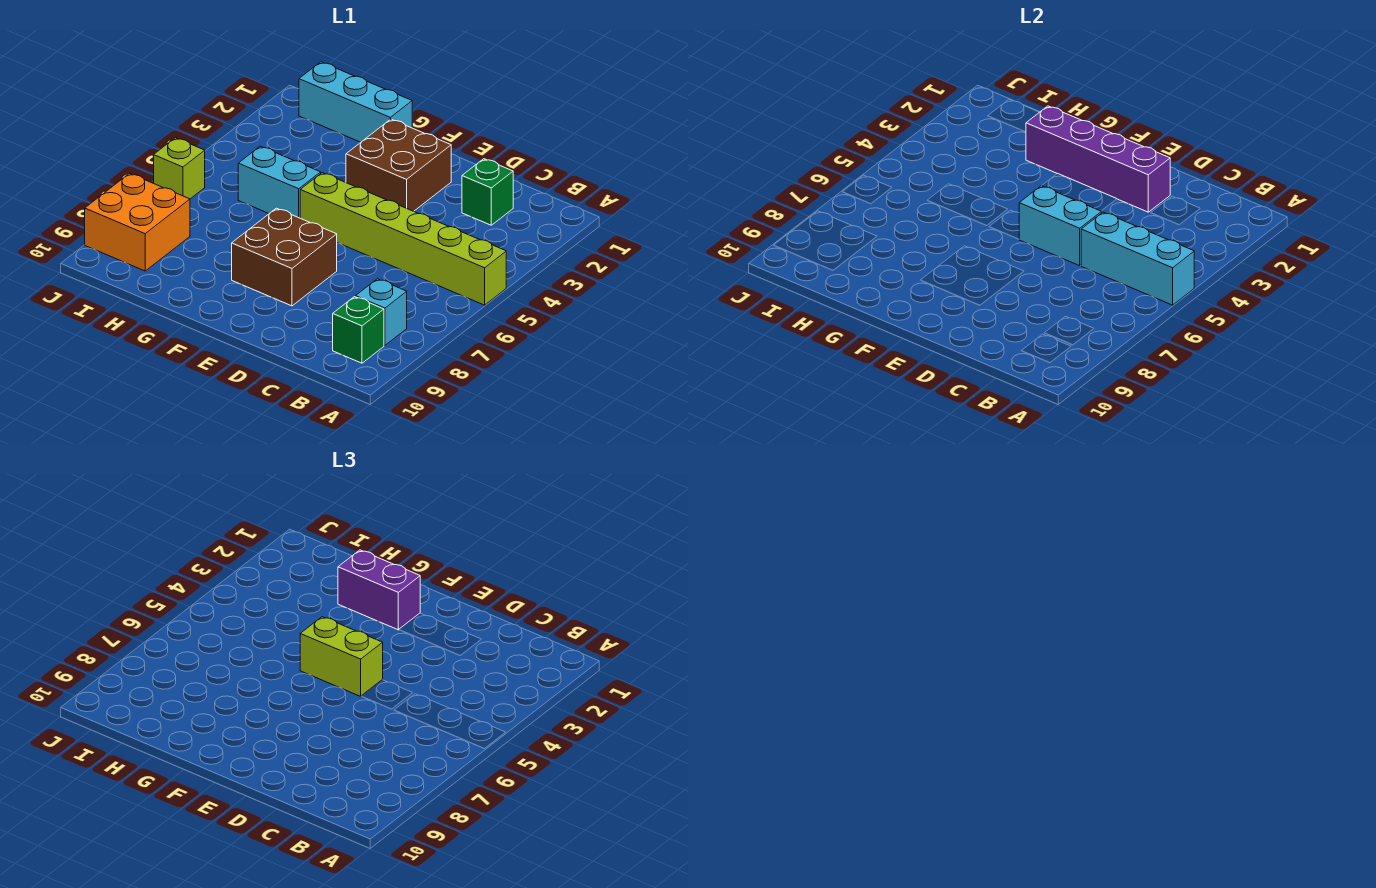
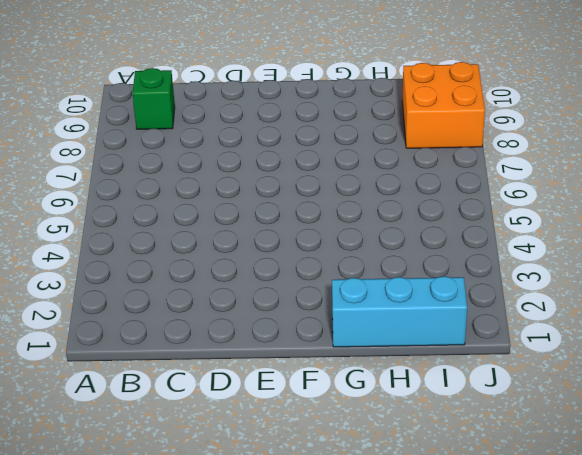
none -> lime brick A5:F5 level 1
none -> cyan brick B8 level 1
none -> green brick C2 level 1

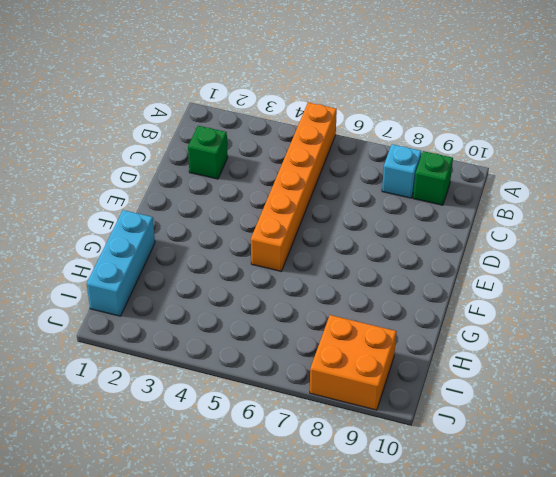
orange brick A5:F5 level 1 -> lime brick A5:F5 level 1
none -> brown brick E2:F3 level 1
none -> brown brick E7:F8 level 1
none -> cyan brick G5:H5 level 1

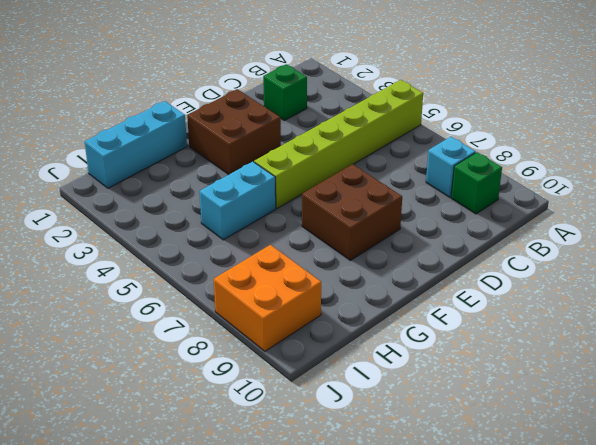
none -> lime brick J6 level 1
none -> cyan brick A5:C5 level 2
none -> purple brick D2:G2 level 2

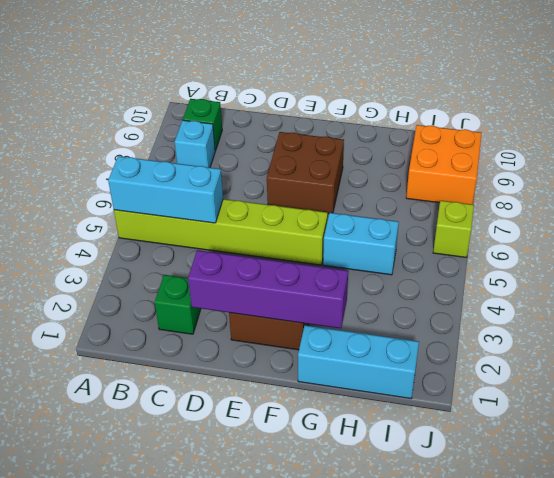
none -> cyan brick D5:E5 level 2
none -> lime brick E5:F5 level 3
none -> purple brick F2:G2 level 3

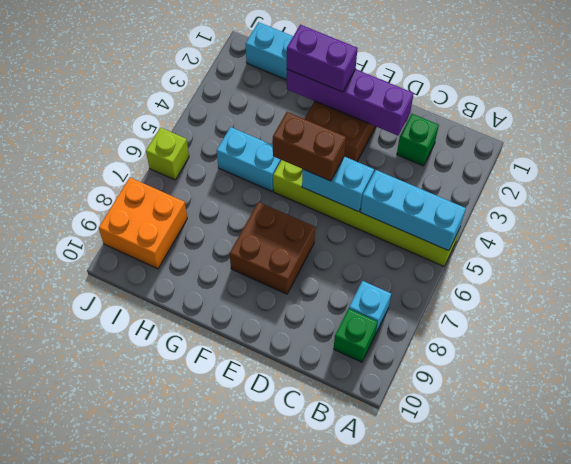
brown brick E5:F5 level 3 -> lime brick E5:F5 level 3

